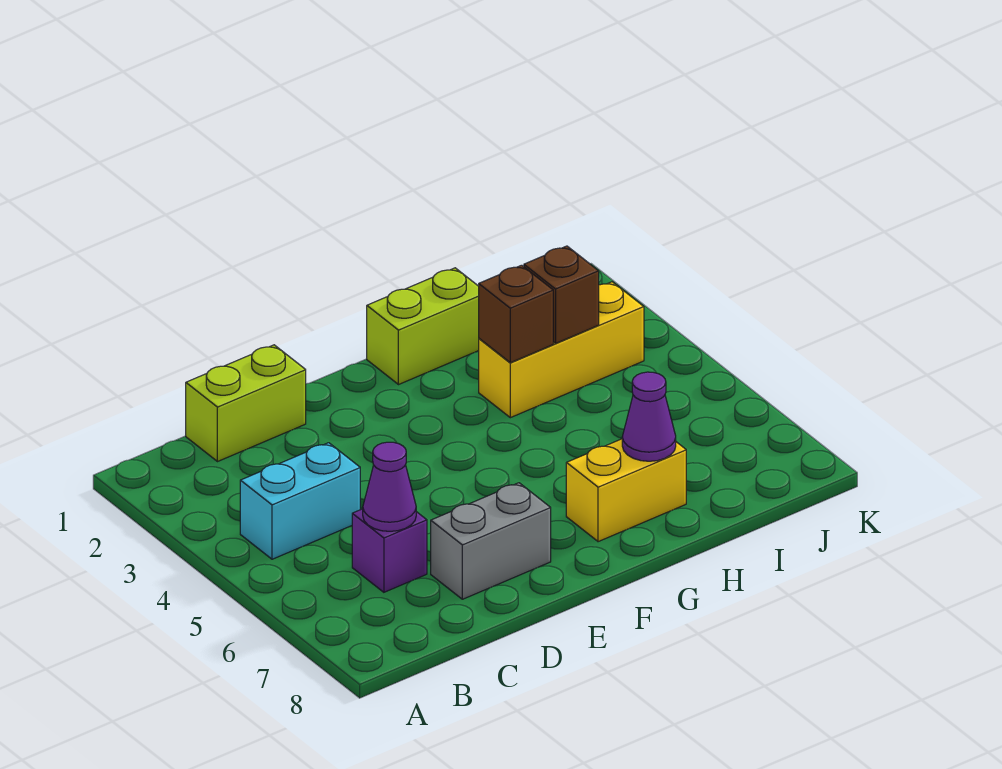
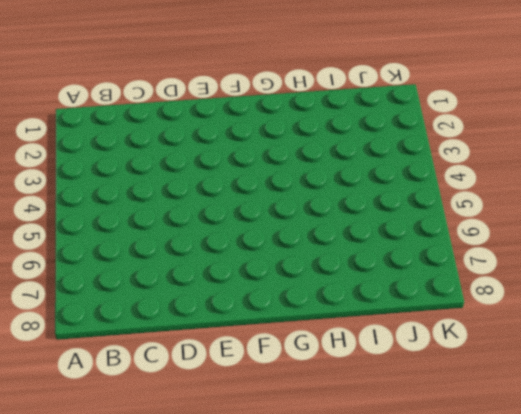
none -> cyan brick B4:C4 level 1
none -> lime brick C1:D1 level 1

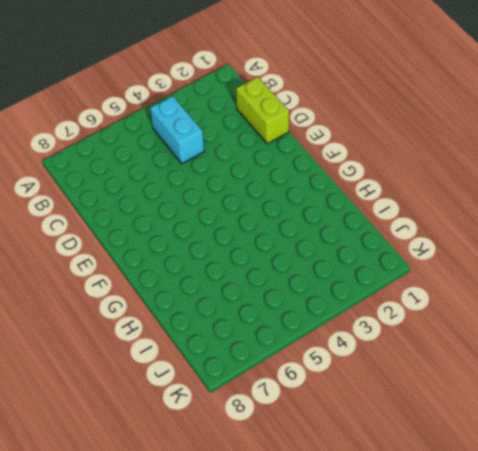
none -> purple brick C6 level 1
none -> grey brick D7:E7 level 1

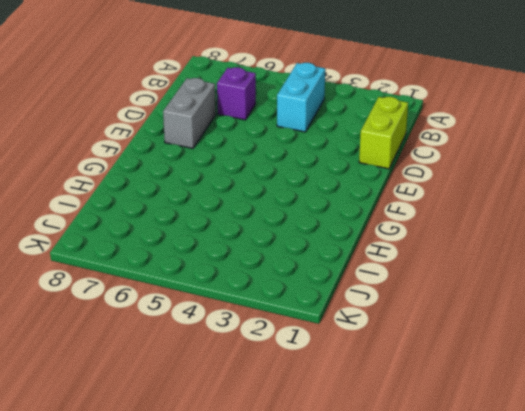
none -> lime brick G1:H1 level 1
none -> yellow brick G7:H7 level 1

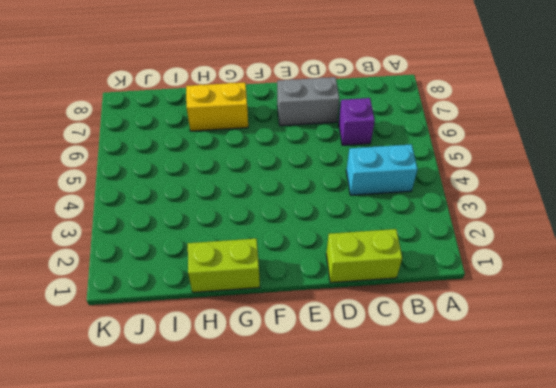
none -> yellow brick H3:J3 level 1
none -> purple cone C6 level 2

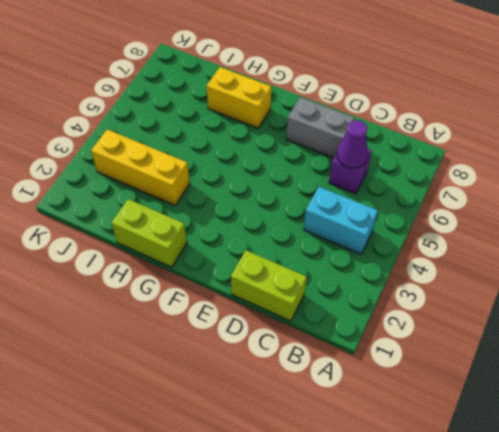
none -> brown brick H3 level 2
none -> purple cone H7 level 2

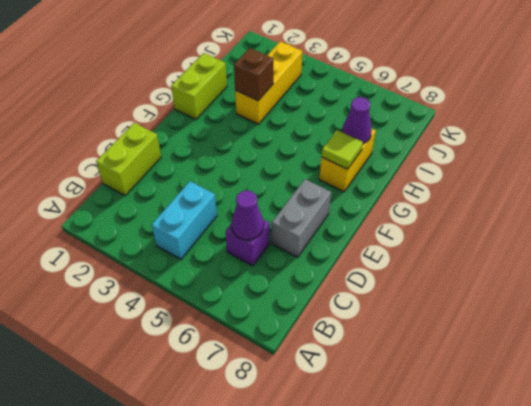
lime tile G7 level 2 -> none
none -> brown brick I3 level 2

